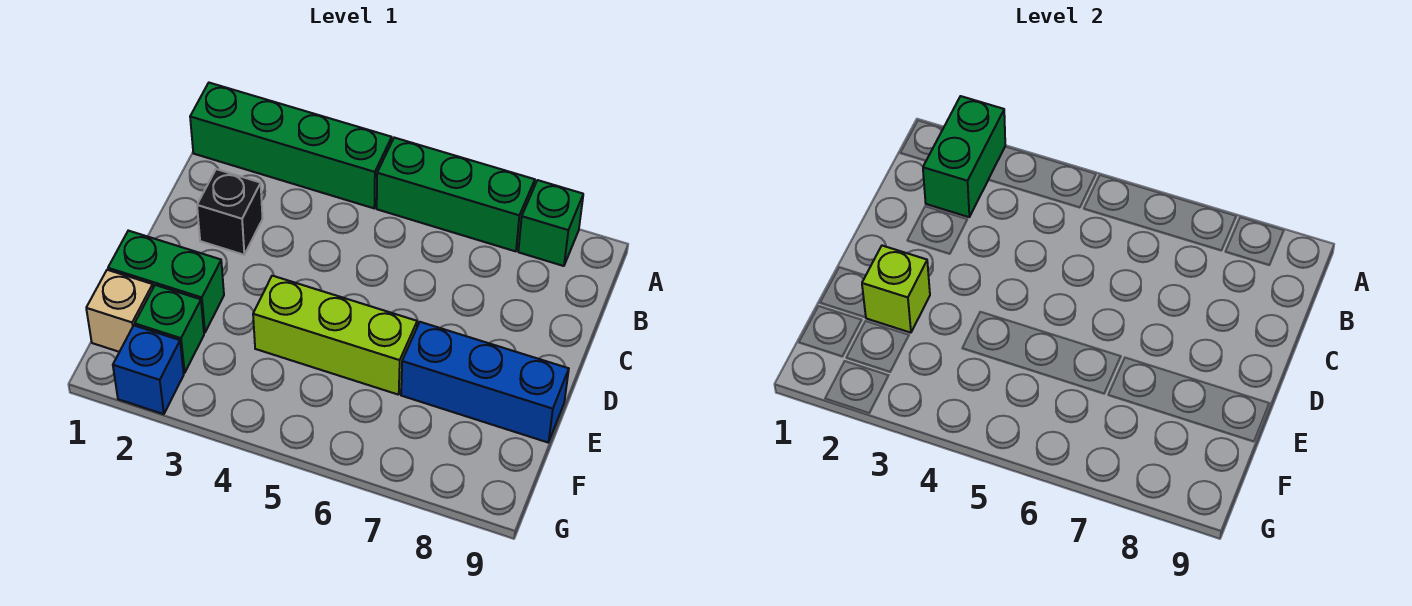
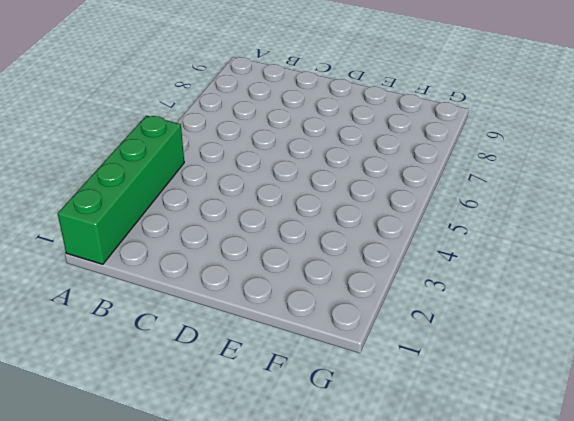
none -> green brick A5:A7 level 1
none -> green brick A8 level 1
none -> black brick C2 level 1

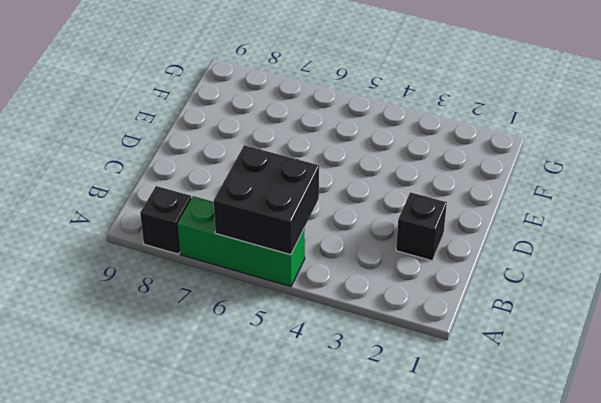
black brick A5:B6 level 2 -> none
black brick A8 level 1 -> green brick A8 level 1
none -> green brick A1:A4 level 1
none -> green brick E1:E2 level 1
none -> lime brick E4:E6 level 1

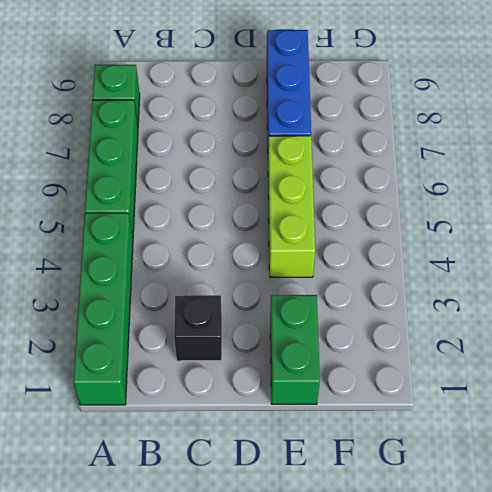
none -> tan brick F1 level 1
none -> green brick F2 level 1
none -> blue brick G2 level 1

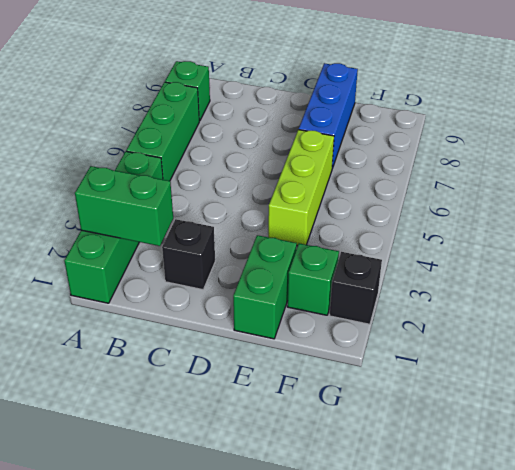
black brick G2 level 1 -> blue brick G2 level 1
none -> tan brick F1 level 1
none -> lime brick E2 level 2

